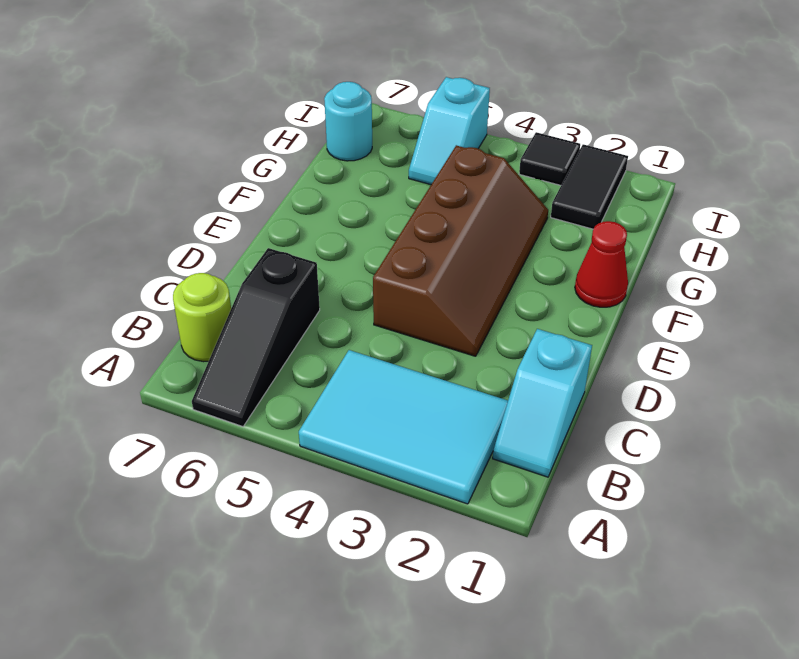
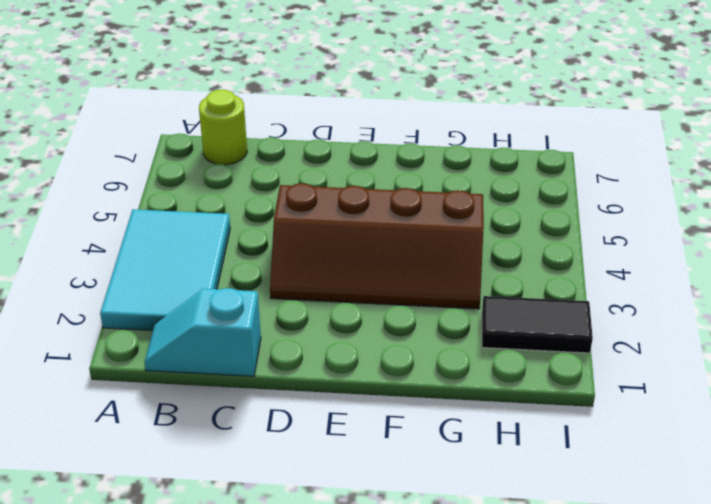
none -> black slope A6:C6 level 1 top C
none -> red cone F1 level 1

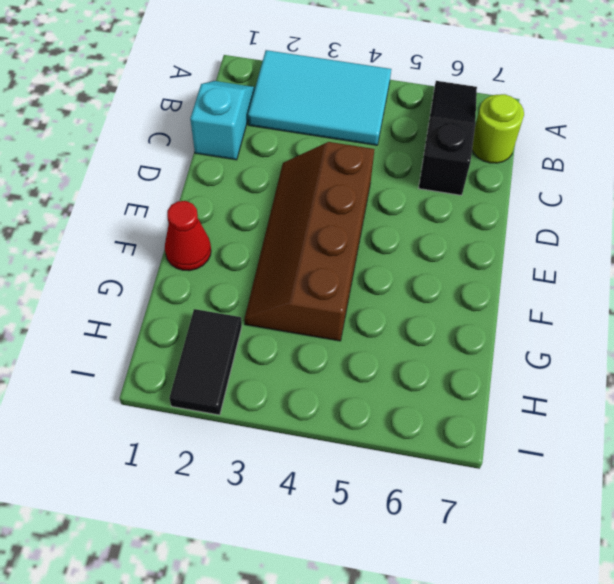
none -> cyan slope H5:I5 level 1 top I
none -> cyan round brick H7 level 1

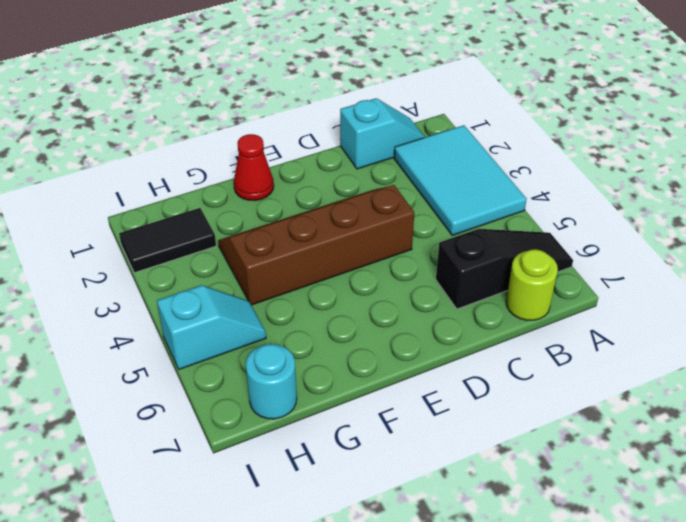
none -> black tile I3 level 1

